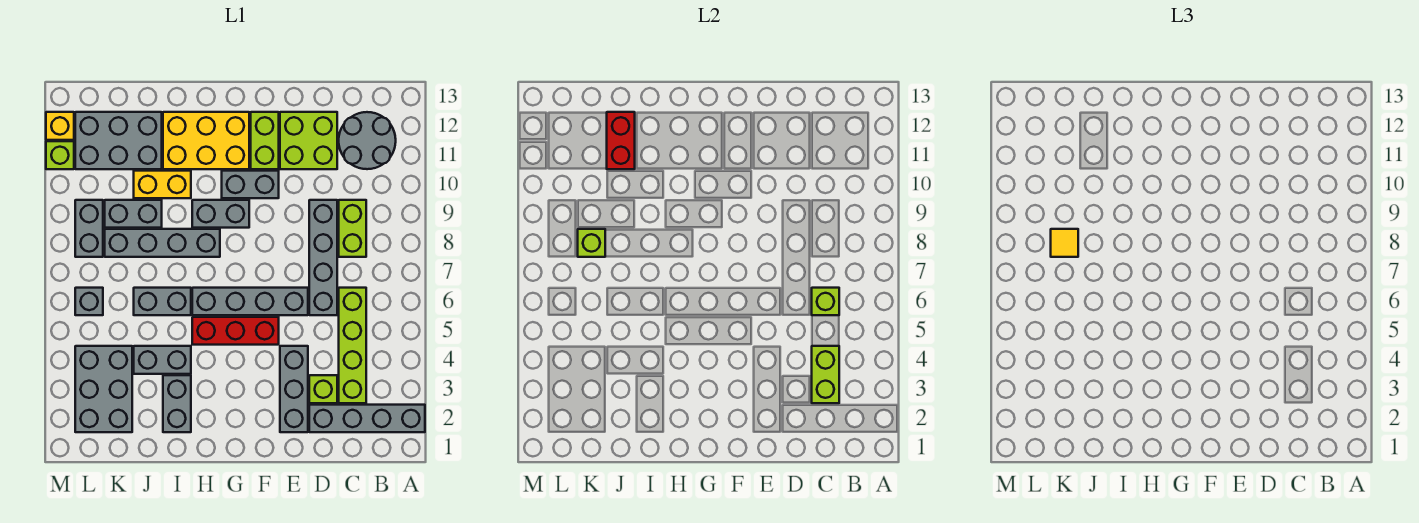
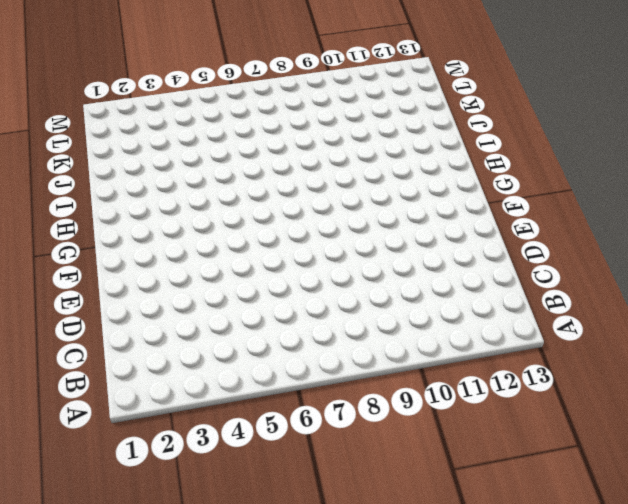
none -> grey brick A2:D2 level 1
none -> grey round brick B11:C12 level 1
none -> lime brick C3:C6 level 1
none -> lime brick C8:C9 level 1

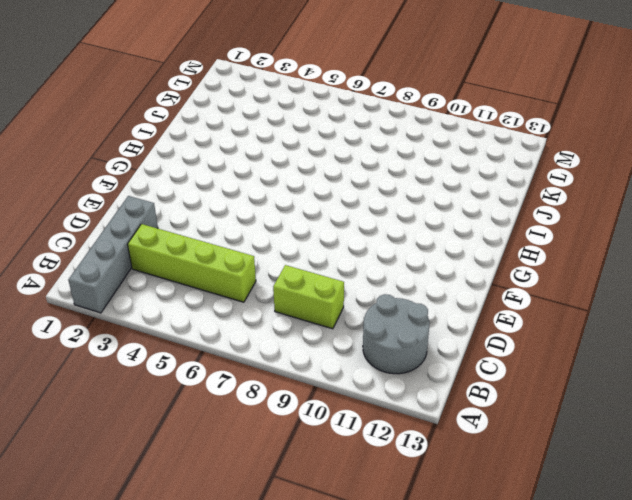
none -> lime brick D3 level 1
none -> grey brick D6:D9 level 1
none -> lime brick D11:E12 level 1
none -> grey brick E2:E4 level 1

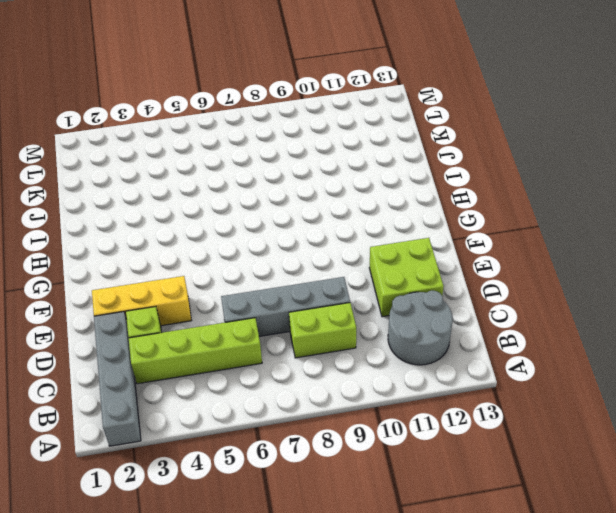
yellow brick E2:E4 level 1 -> grey brick E2:E4 level 1
none -> grey brick E6:H6 level 1
none -> red brick F5:H5 level 1
none -> grey brick F10:G10 level 1
none -> lime brick F11:F12 level 1

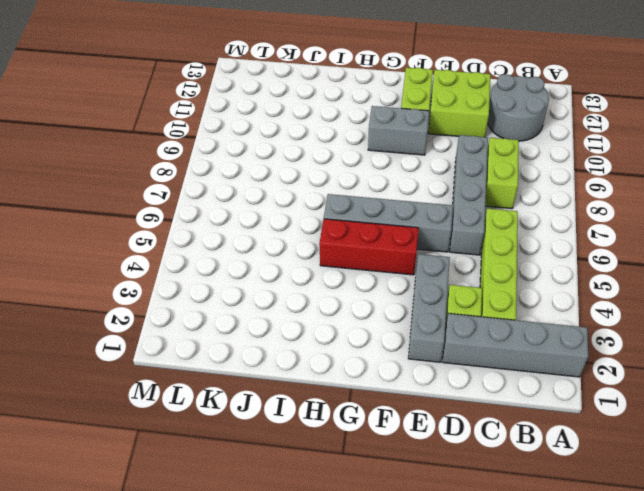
none -> grey brick G9:H9 level 1
none -> yellow brick G11:I12 level 1
none -> grey brick H8:K8 level 1
none -> grey brick I2:I3 level 1

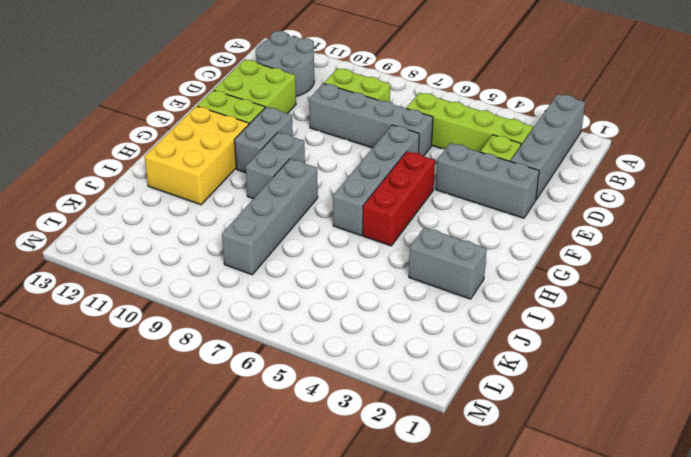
none -> grey brick I4:J4 level 1
none -> grey brick I6:J6 level 1
none -> yellow brick I10:J10 level 1
none -> grey brick J9:K9 level 1

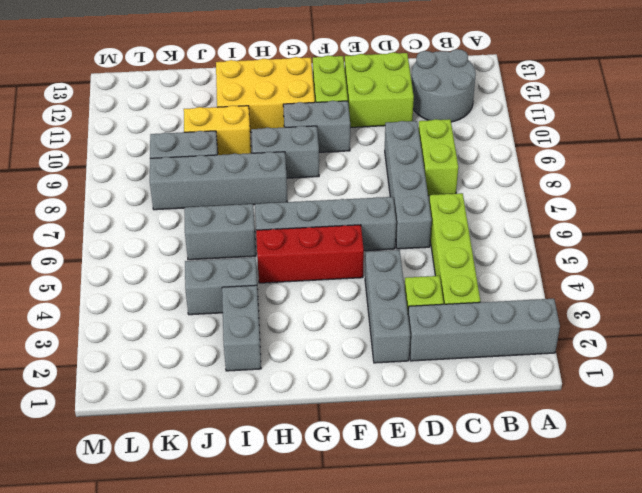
none -> grey brick J11:L12 level 1
none -> grey brick K2:L4 level 1
none -> grey brick L6 level 1
none -> grey brick L8:L9 level 1

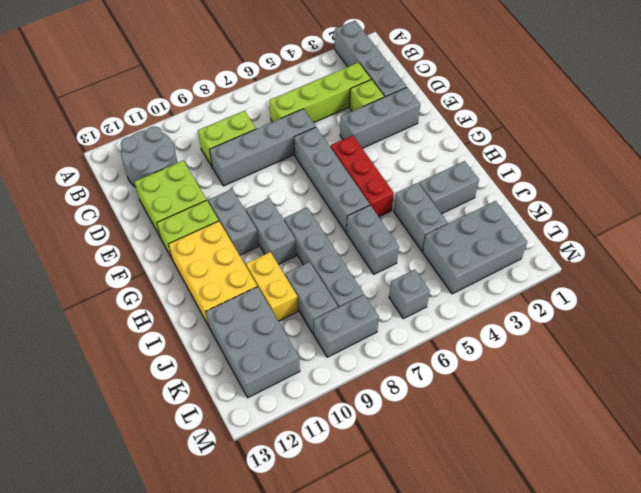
none -> lime brick M11 level 1
none -> yellow brick M12 level 1
none -> lime brick C3:C4 level 2
none -> lime brick C6 level 2

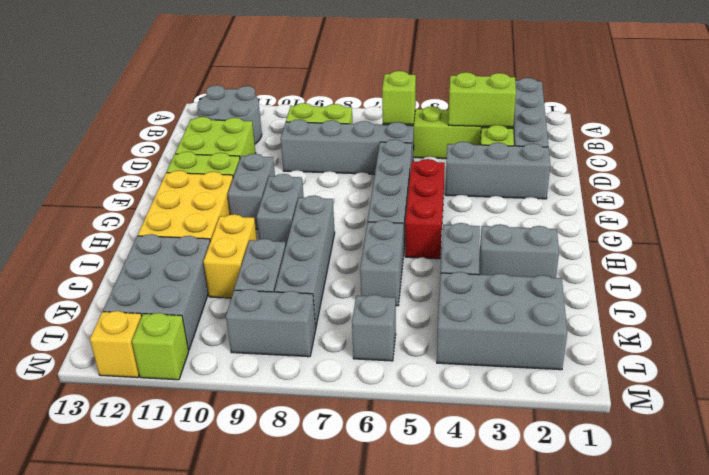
none -> red brick J11:J12 level 2
none -> lime brick K8 level 2
none -> yellow tile K8 level 3

